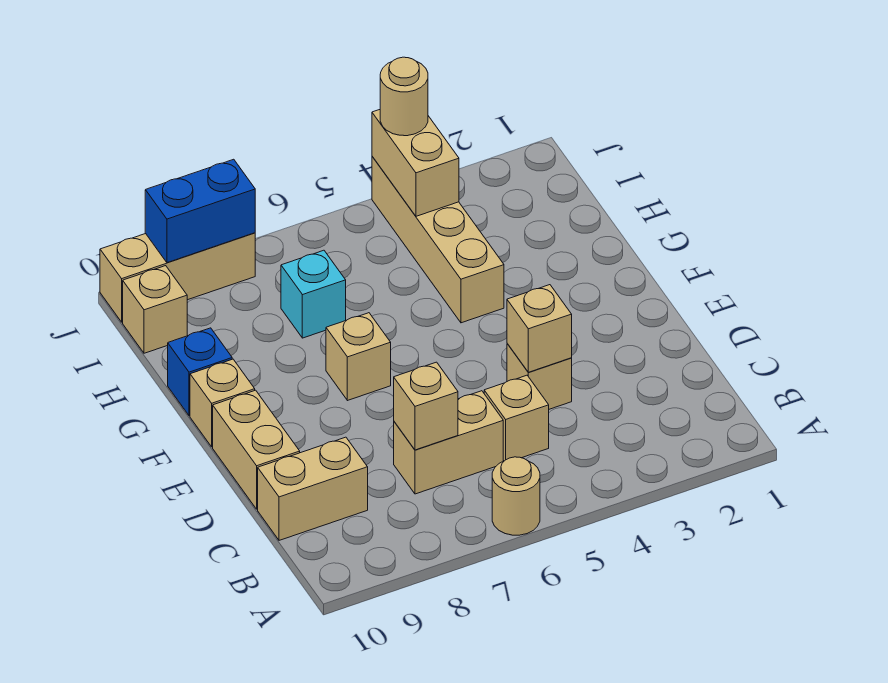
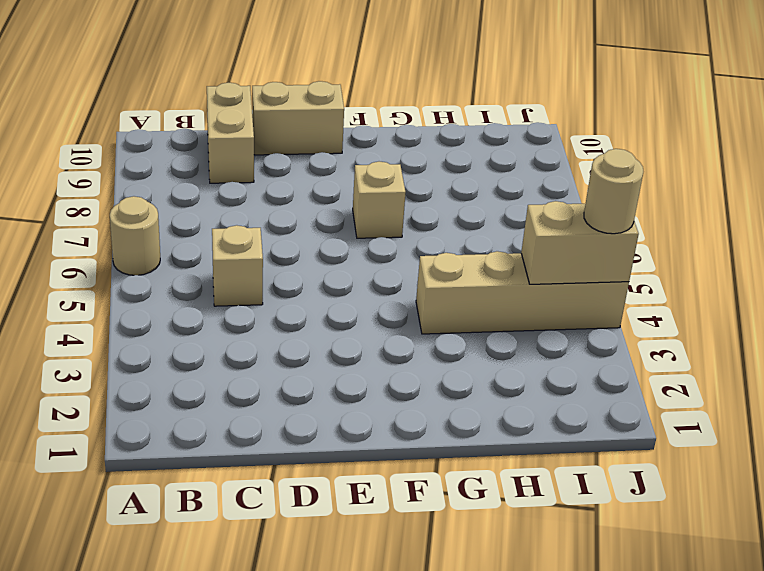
none -> tan brick C6:C7 level 1
none -> tan brick D4 level 1
none -> tan brick F10 level 1

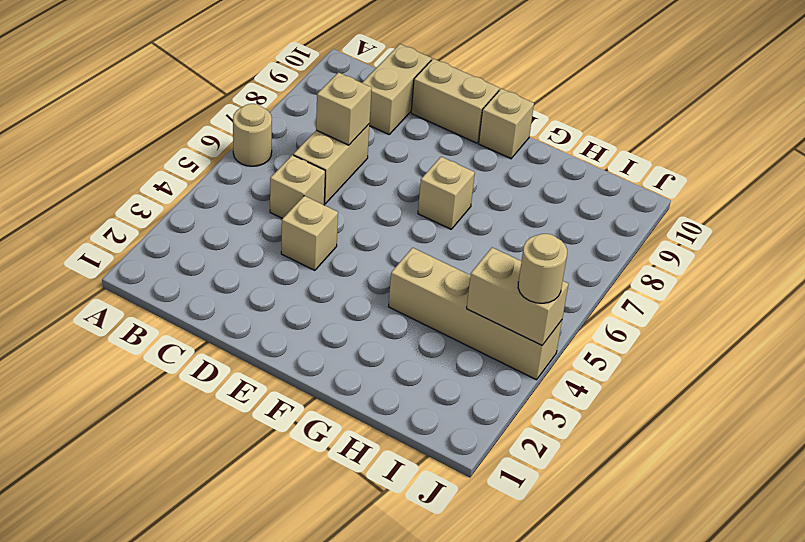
none -> blue brick G10 level 1
none -> cyan brick H7 level 1
none -> tan brick I10 level 1

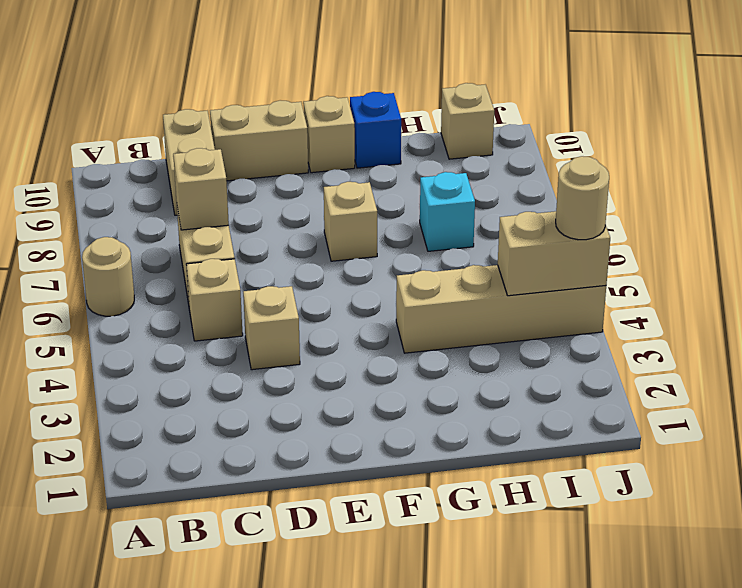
none -> tan brick J8:J10 level 1
none -> tan brick D4 level 2
none -> blue brick J8:J9 level 2

